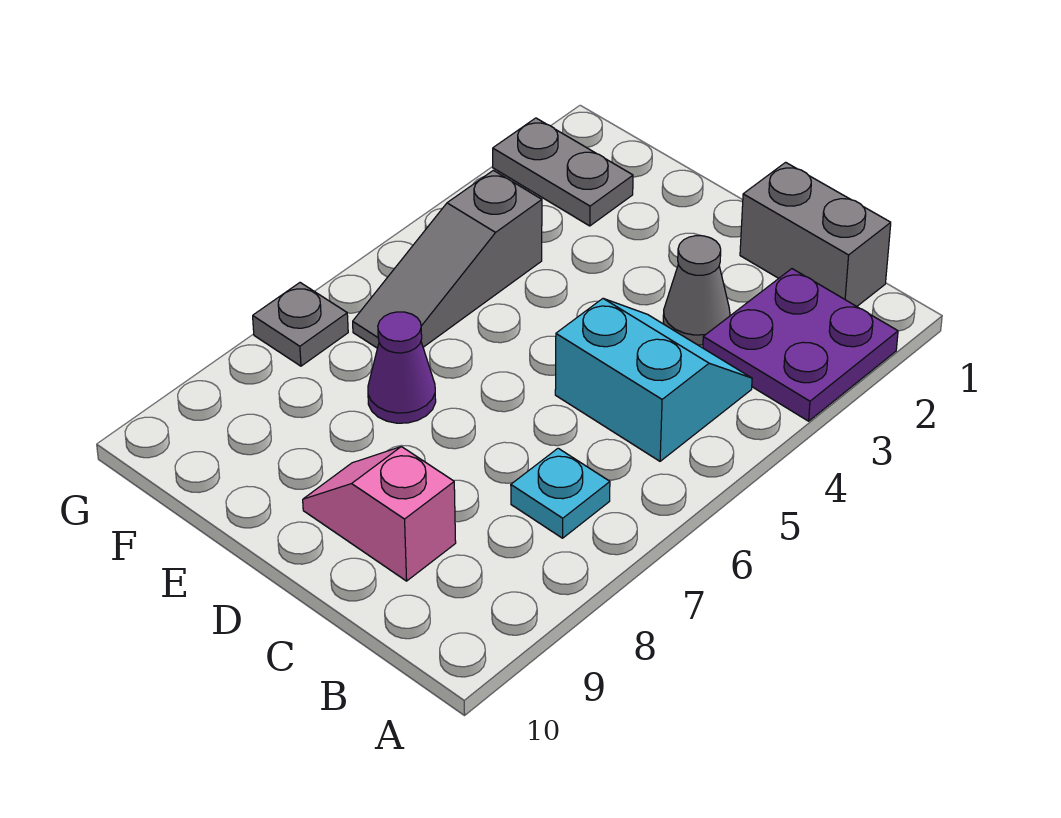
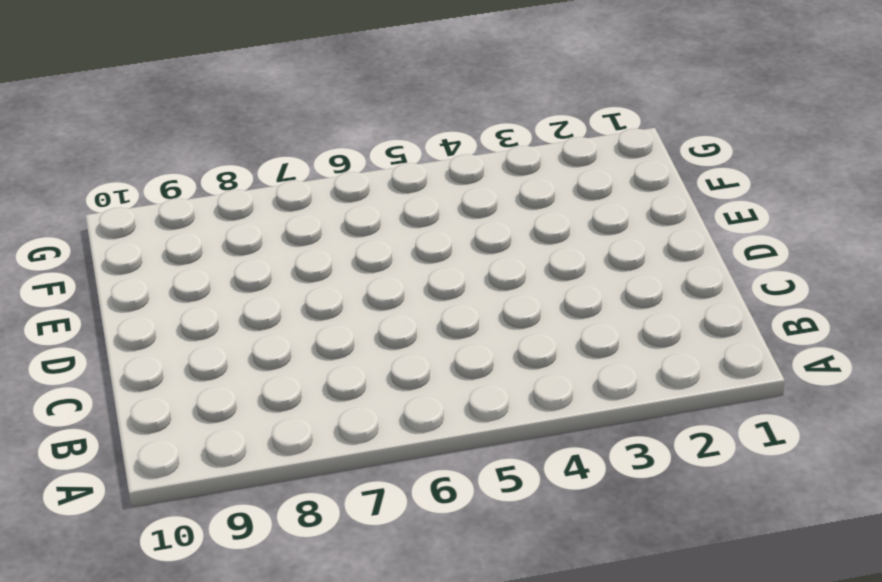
none -> purple plate A2:B3 level 1
none -> grey brick B1:C1 level 1

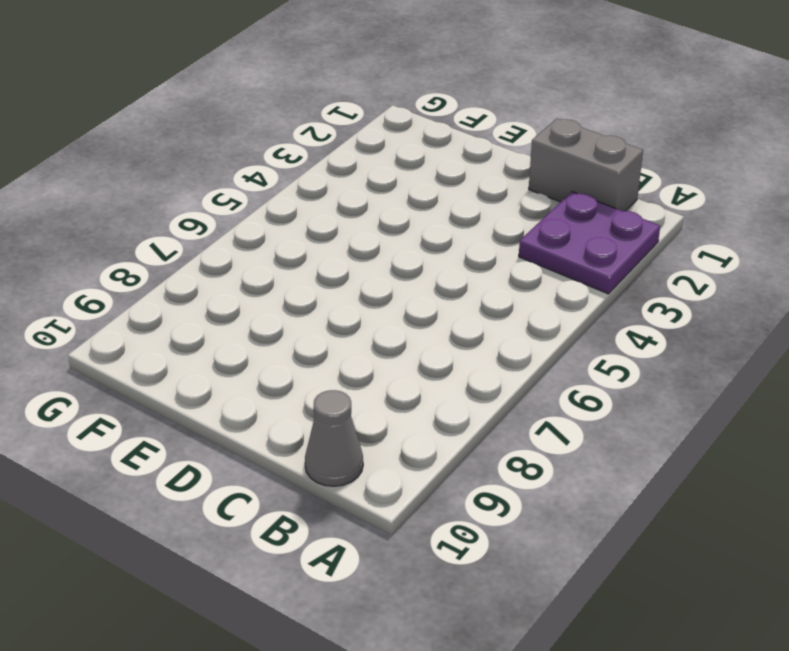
grey cone B10 level 1 -> grey cone C3 level 1
none -> cyan slope B4:C5 level 1 top 5
none -> cyan plate B7 level 1

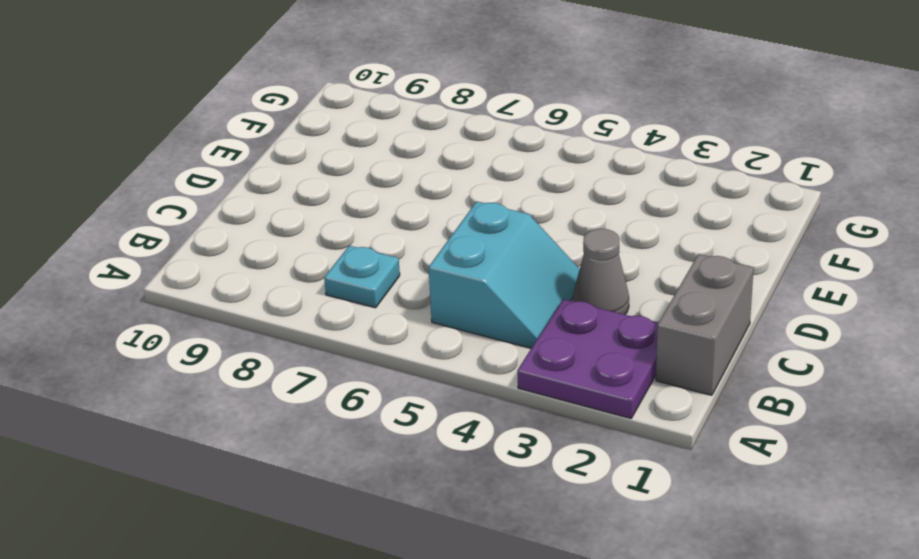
none -> pink slope C9:D9 level 1 top C
none -> purple cone E7 level 1

